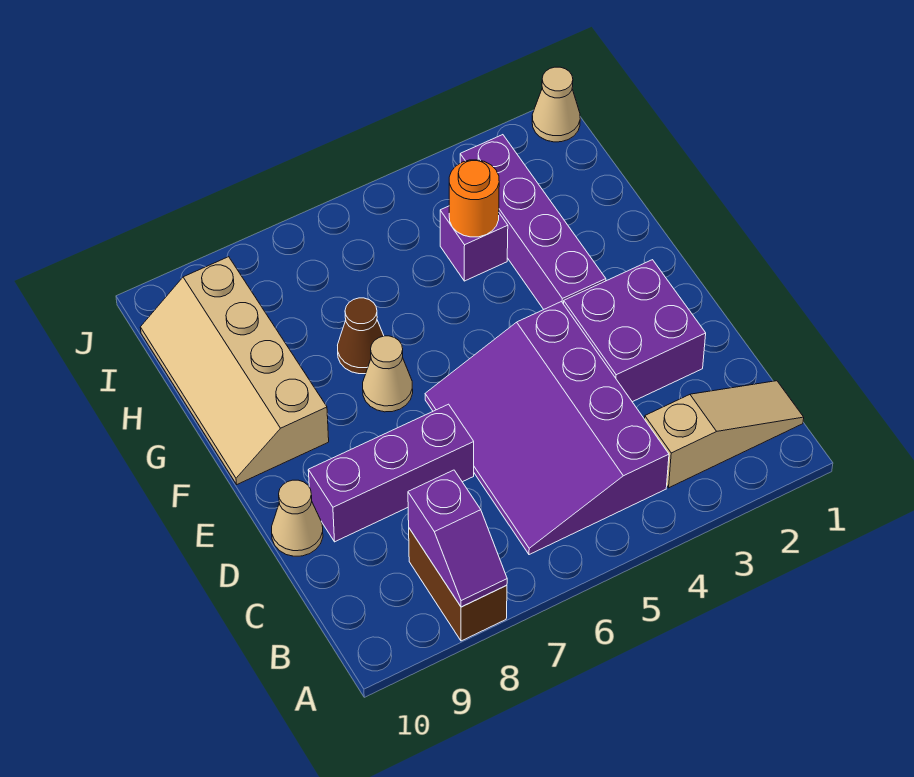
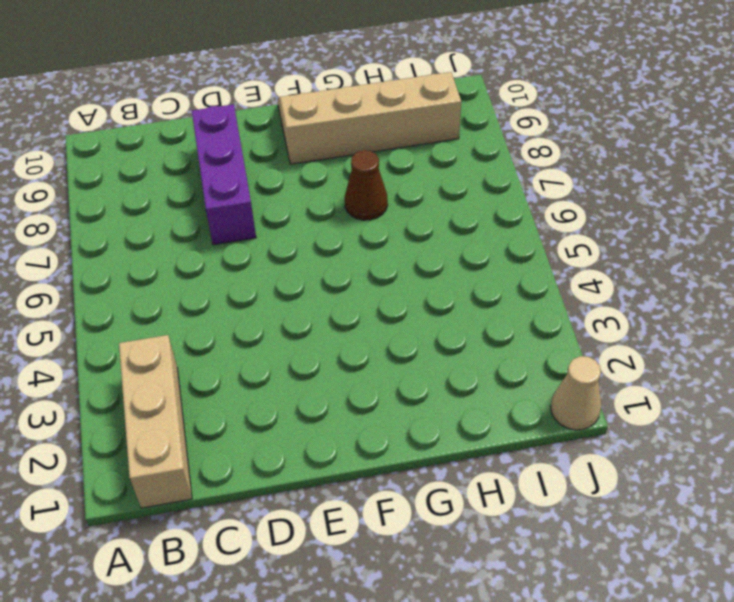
tan brick B1:B3 level 1 -> tan slope B1:B3 level 1 top 3
none -> brown brick A8:B8 level 1
none -> purple slope B4:E6 level 1 top 4
none -> purple brick D2:E3 level 1

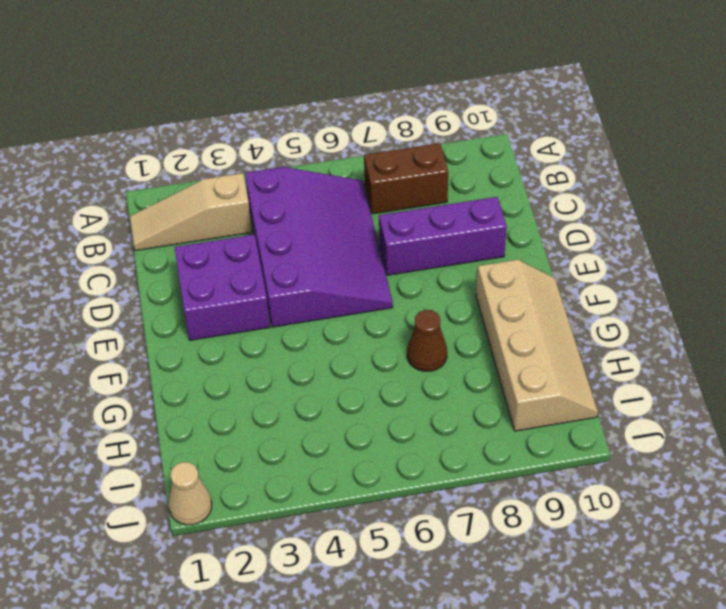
brown brick B7:B8 level 1 -> brown brick A8:B8 level 1
none -> tan cone D10 level 1
none -> purple brick F3:I3 level 1
none -> tan cone F7 level 1

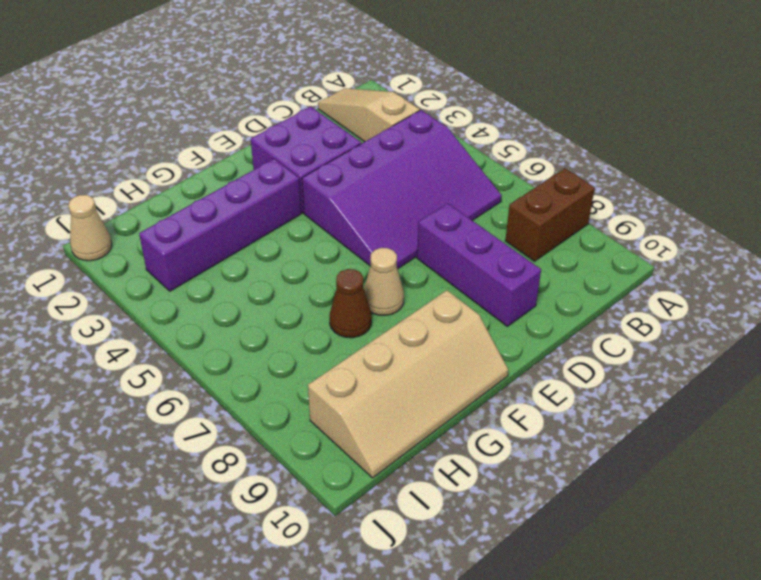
none -> tan cone D10 level 1
none -> purple brick H4 level 1
none -> purple slope A8:B8 level 2 top B

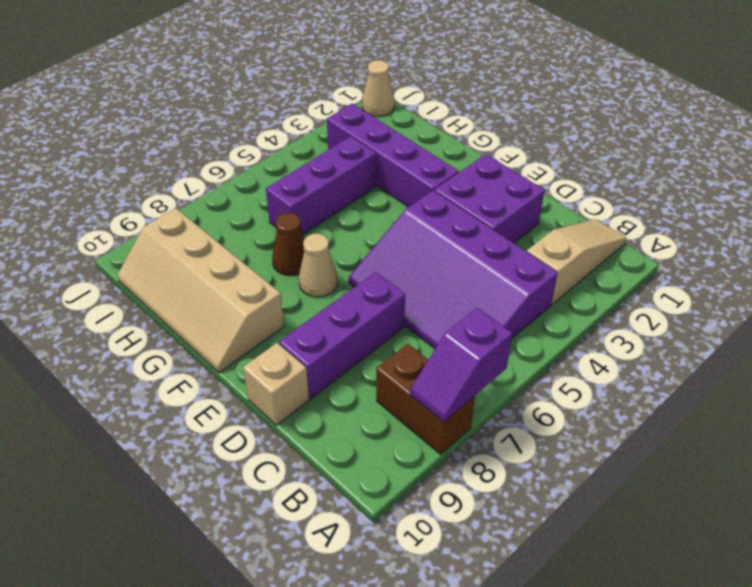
purple slope A7:A8 level 2 top 7 -> purple slope A8:B8 level 2 top B
tan brick D10 level 1 -> tan cone D10 level 1
purple brick H4:H6 level 1 -> purple brick H4 level 1
none -> orange round brick H4 level 2

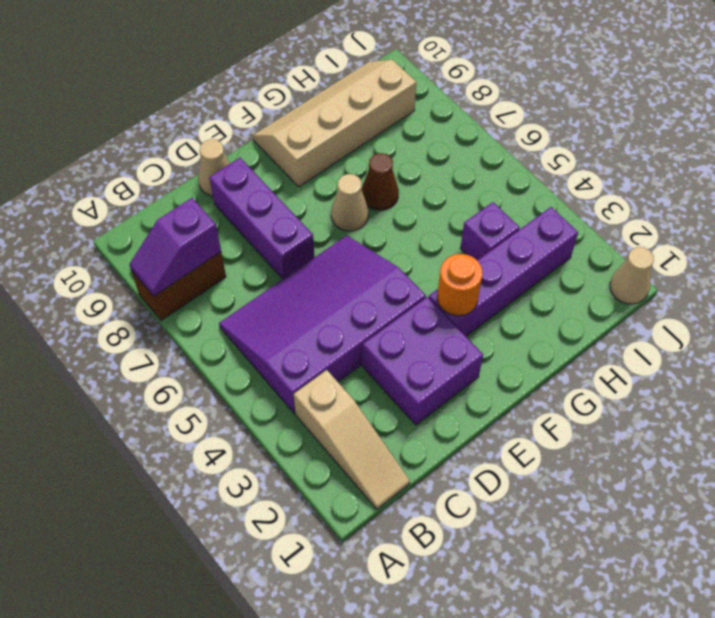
orange round brick F3 level 2 -> orange round brick H4 level 2

